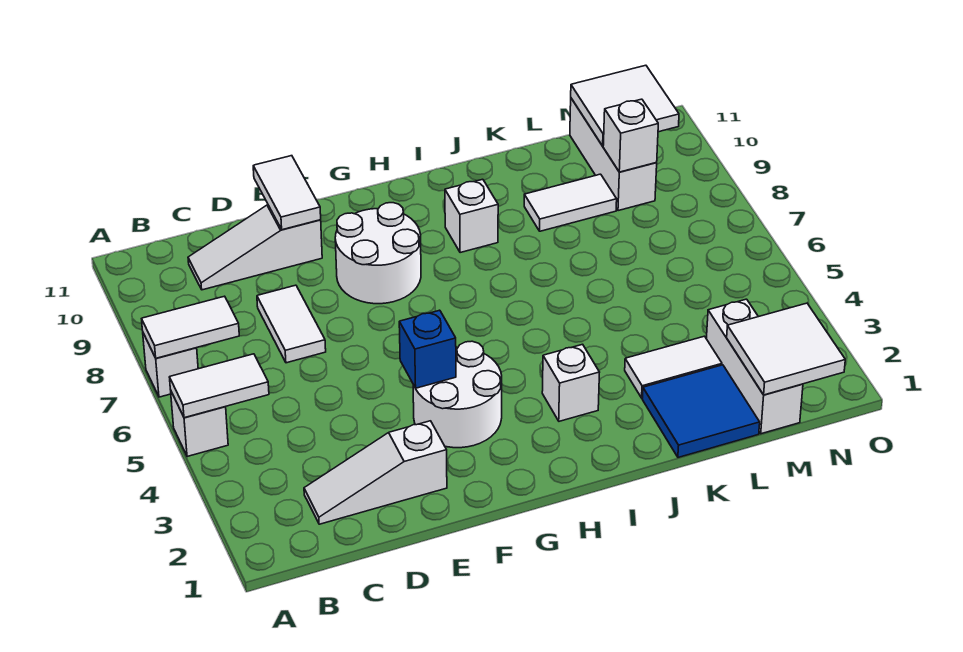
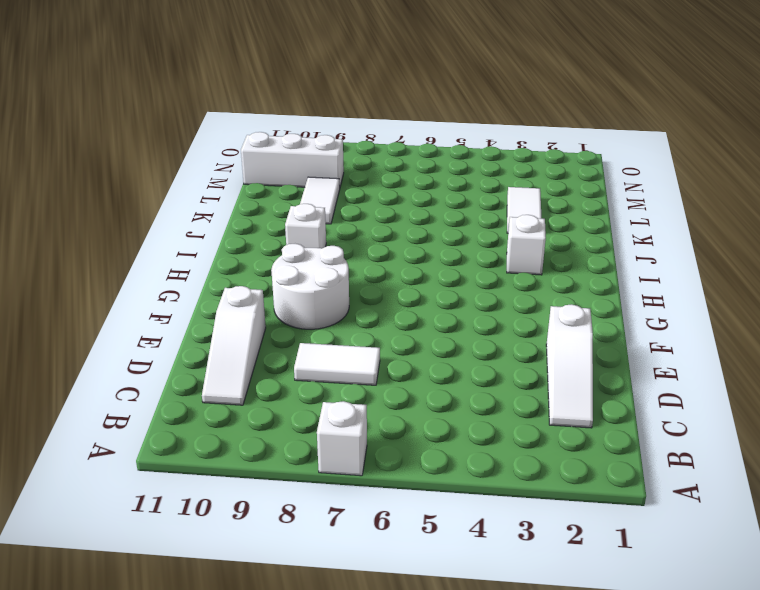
none -> white brick A5 level 1
none -> white round brick F3:G4 level 1
none -> blue tile K1:L2 level 1

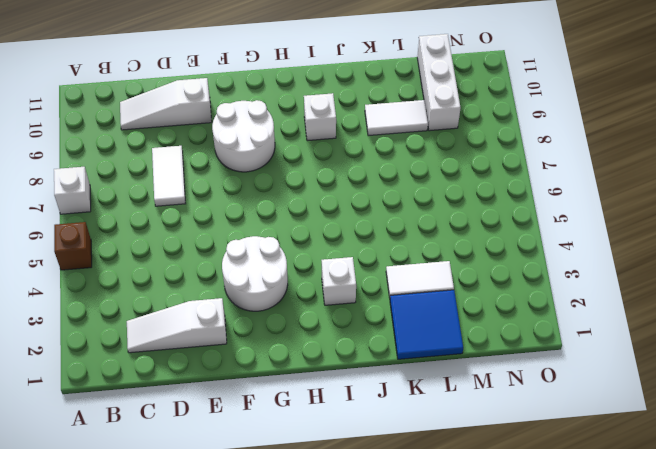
brown brick A5 level 1 -> white brick A5 level 1
none -> white brick M1:M3 level 1
none -> white tile A5:B5 level 2
none -> white tile A7:B7 level 2

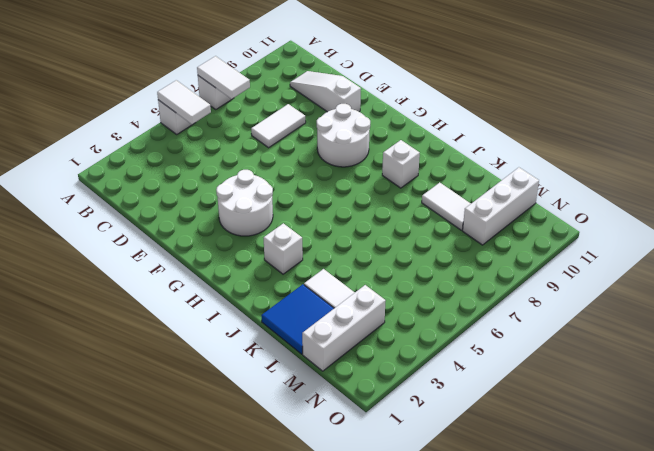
none -> white slope C2:E2 level 1 top E
none -> white tile E10:E11 level 2
none -> blue brick F4 level 2

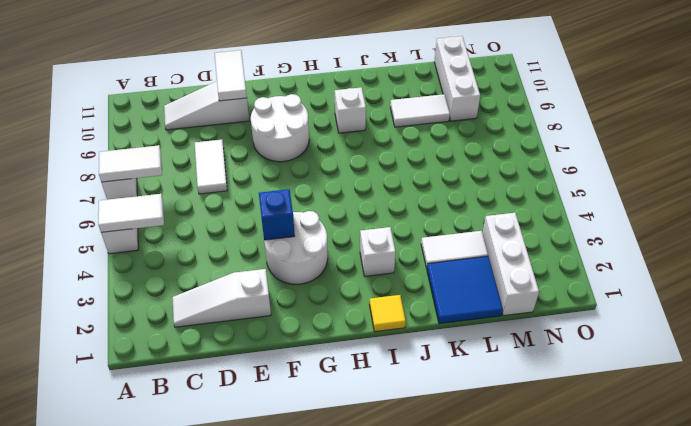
yellow tile I1 level 1 -> none
none -> white tile M1:N2 level 2
none -> white brick M9 level 2
none -> white tile M10:N11 level 2

